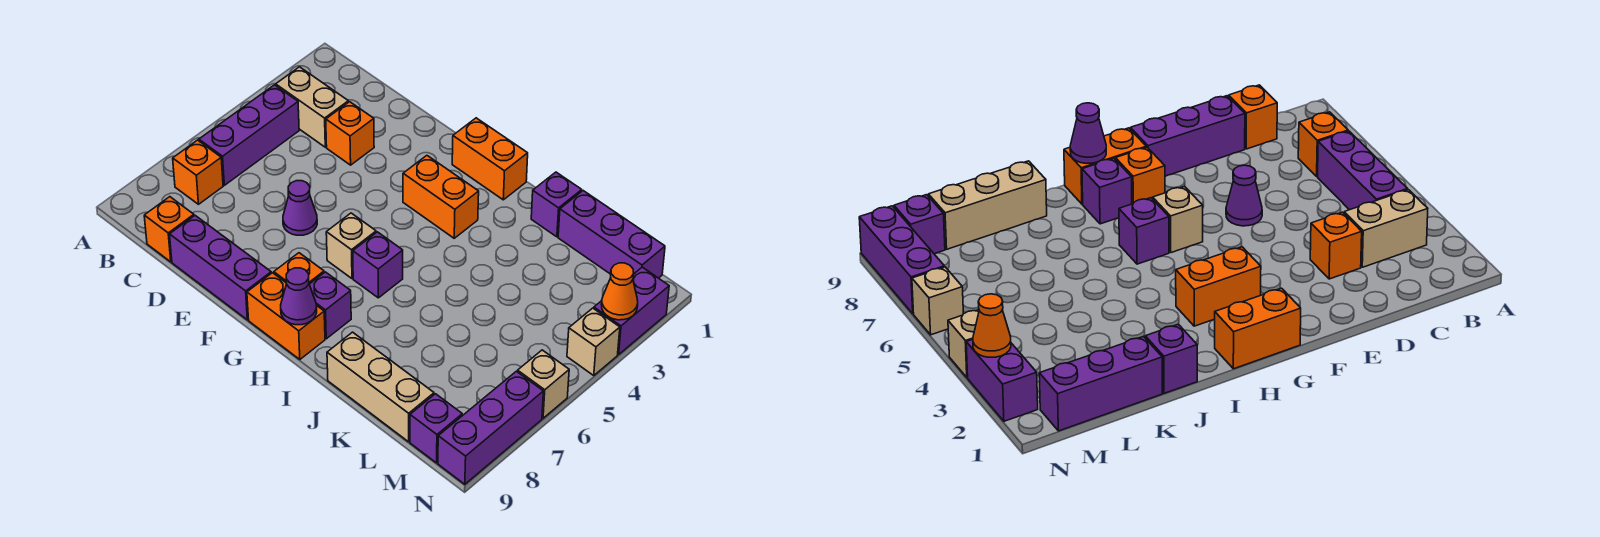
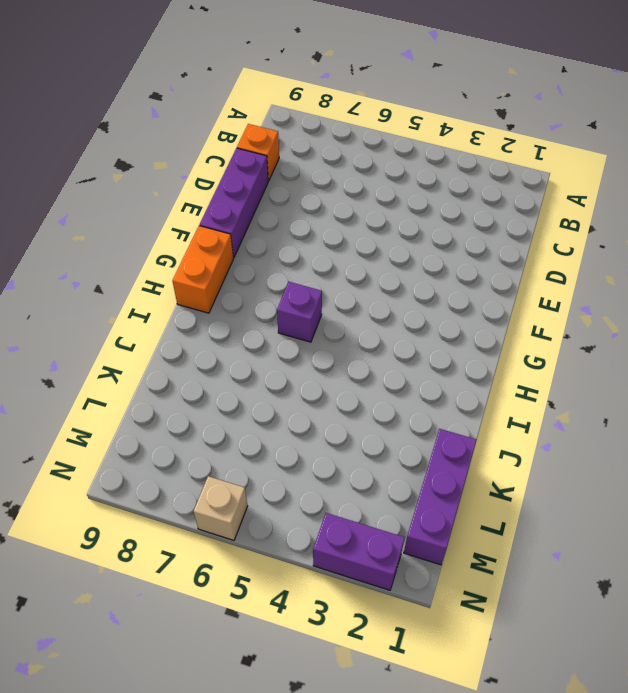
none -> tan brick B3:C3 level 1
none -> purple brick B4:B6 level 1
none -> orange brick B7 level 1

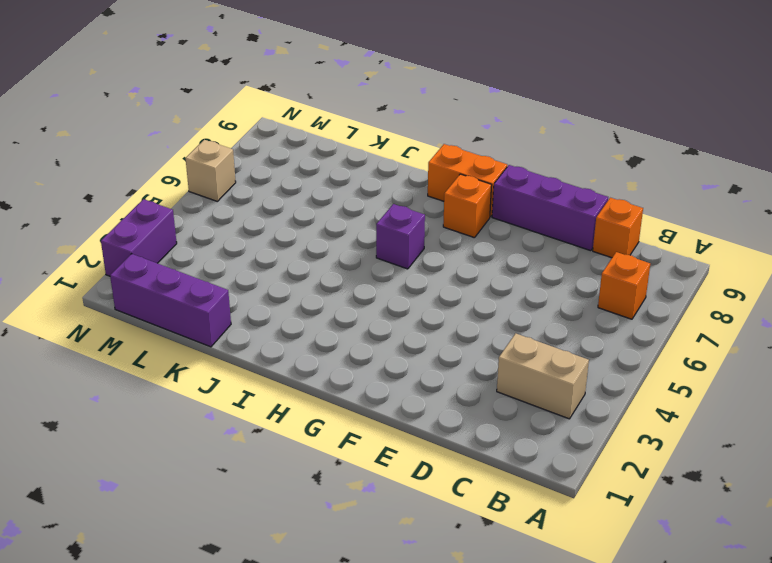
none -> purple brick B4:B6 level 1
none -> orange brick D3 level 1
none -> purple cone E6 level 1

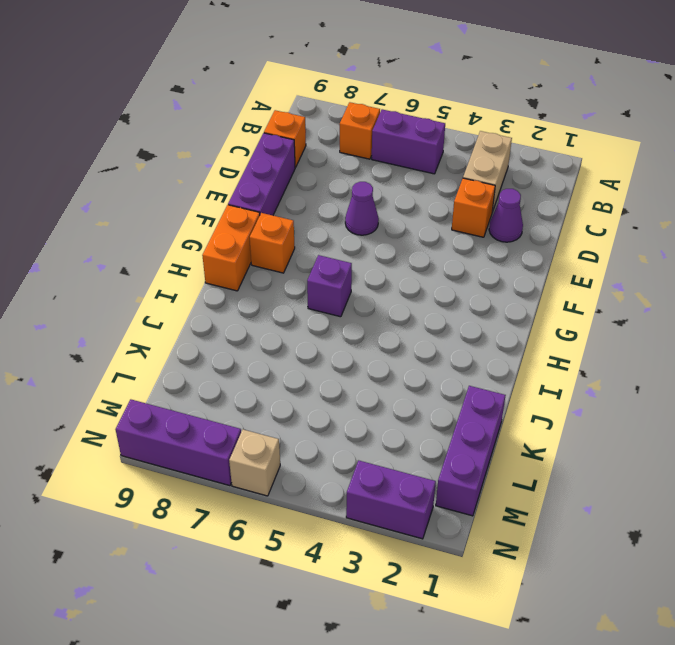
purple brick B5:B6 level 1 -> purple brick B4:B6 level 1
purple cone D2 level 1 -> purple cone H9 level 2
none -> orange brick G1:H1 level 1
none -> orange brick G3:H3 level 1
none -> tan brick G6 level 1

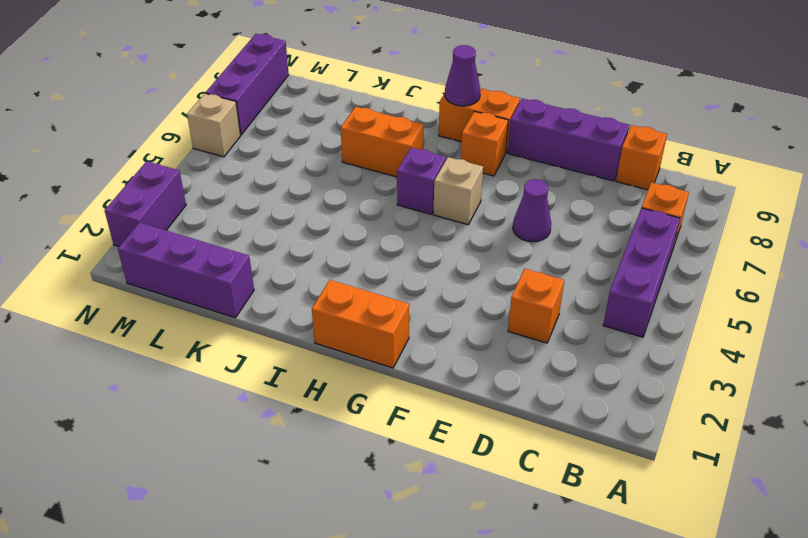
orange brick I7:J7 level 1 -> orange brick G3:H3 level 1
none -> tan brick B3:C3 level 1
none -> purple brick H8 level 1
none -> purple brick J1 level 1

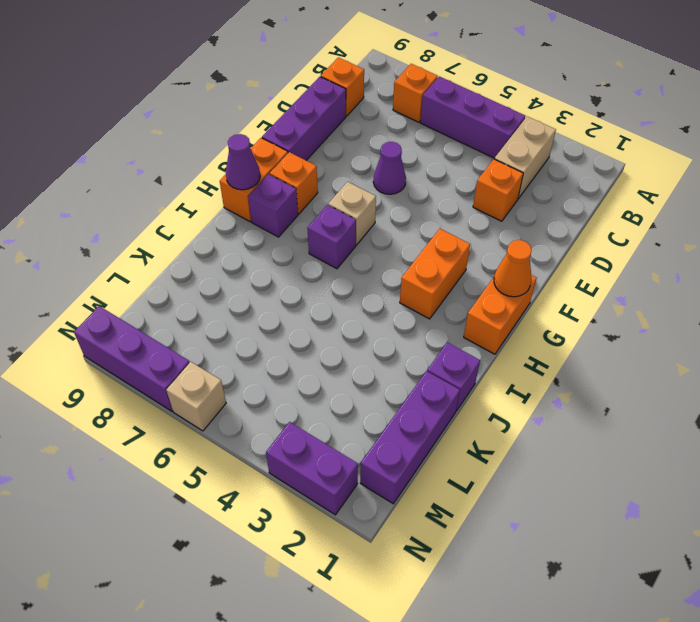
orange cone G1 level 2 -> orange cone N3 level 2
none -> tan brick J9:L9 level 1
none -> purple brick M9 level 1
none -> tan brick N4 level 1

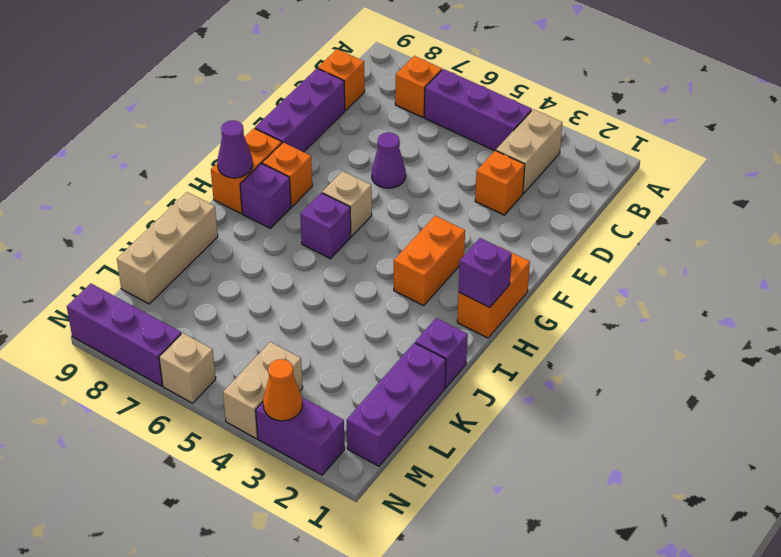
purple brick H1 level 2 -> purple brick M9 level 1
tan brick M4:N4 level 1 -> tan brick N4 level 1

